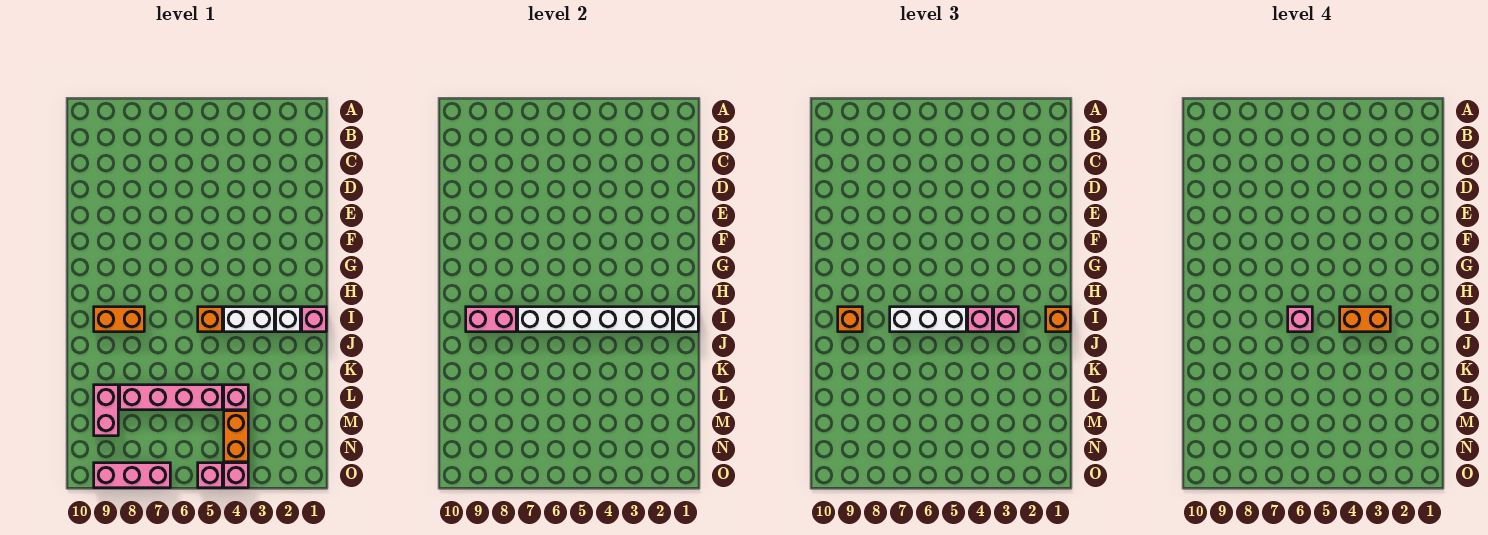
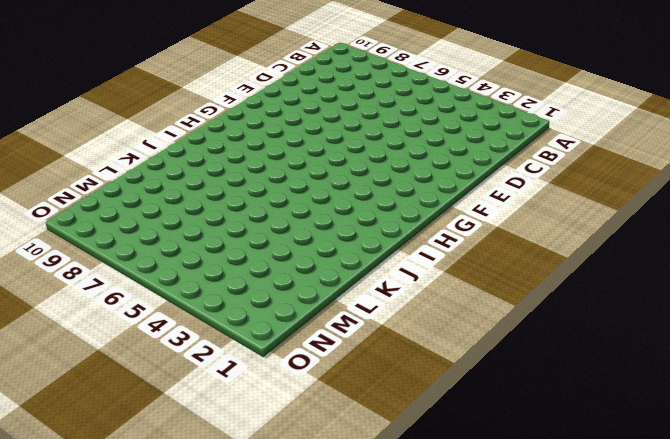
none -> pink brick I1 level 1
none -> white brick I2 level 1
none -> white brick I3:I4 level 1

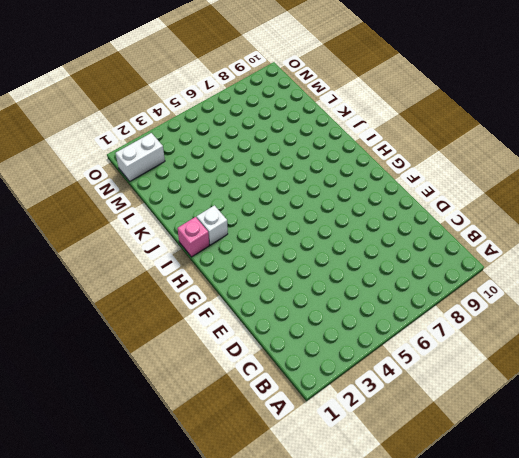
white brick N1:N2 level 1 -> white brick I3:I4 level 1
none -> orange brick I5 level 1
none -> orange brick I8:I9 level 1
none -> pink brick L4 level 1

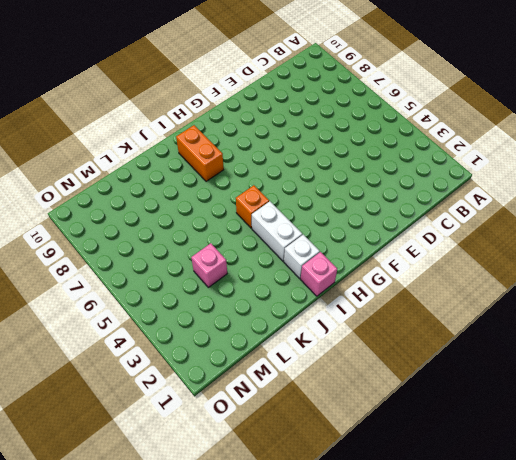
none -> pink brick L5:L8 level 1
none -> pink brick L9:M9 level 1
none -> orange brick M4:N4 level 1

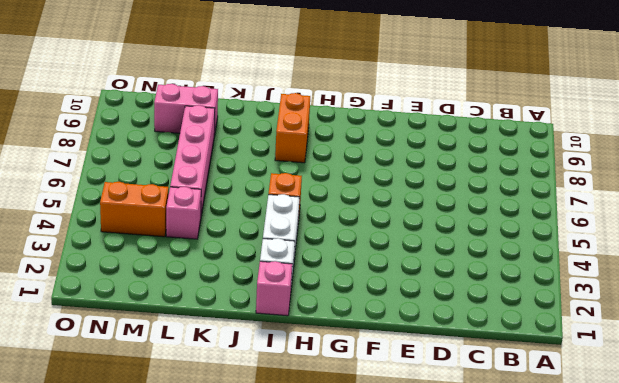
none -> pink brick O4 level 1
none -> pink brick O5 level 1
none -> pink brick O7:O9 level 1

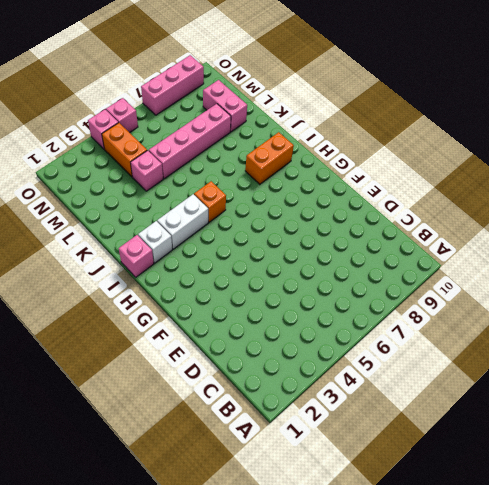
none -> white brick I1 level 2
none -> white brick I2:I7 level 2
none -> pink brick I8:I9 level 2

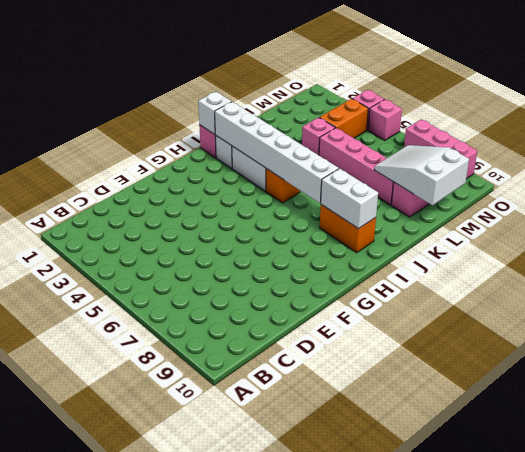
white brick I8:I9 level 2 -> pink brick I8:I9 level 2
white slope L8:M10 level 2 top 10 -> none
none -> orange brick I1 level 3
none -> pink brick I3 level 3
none -> pink brick I4 level 3

